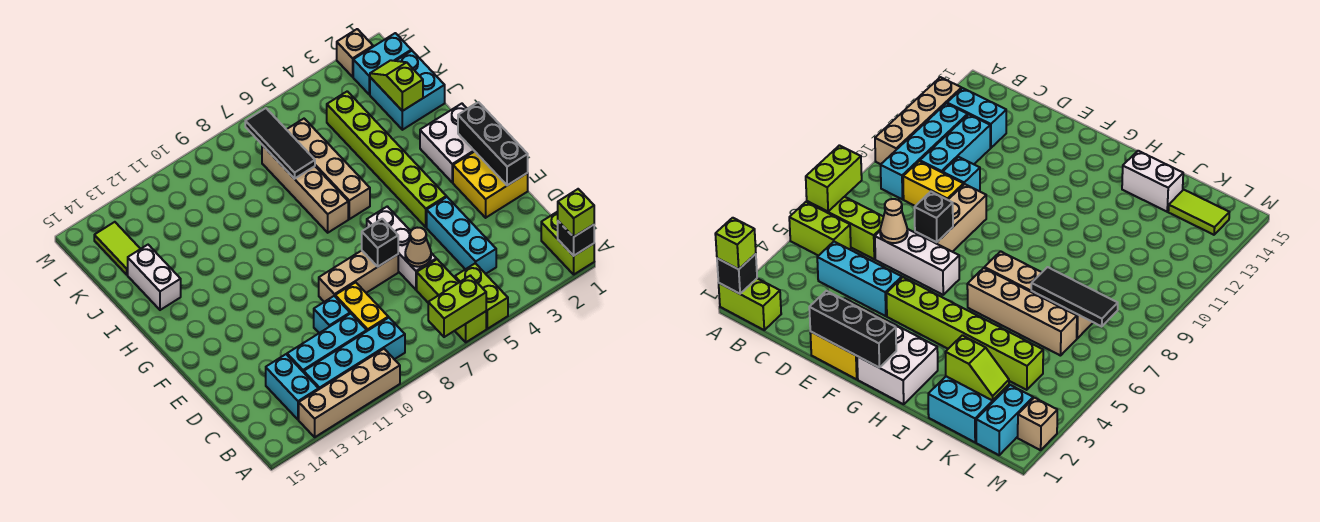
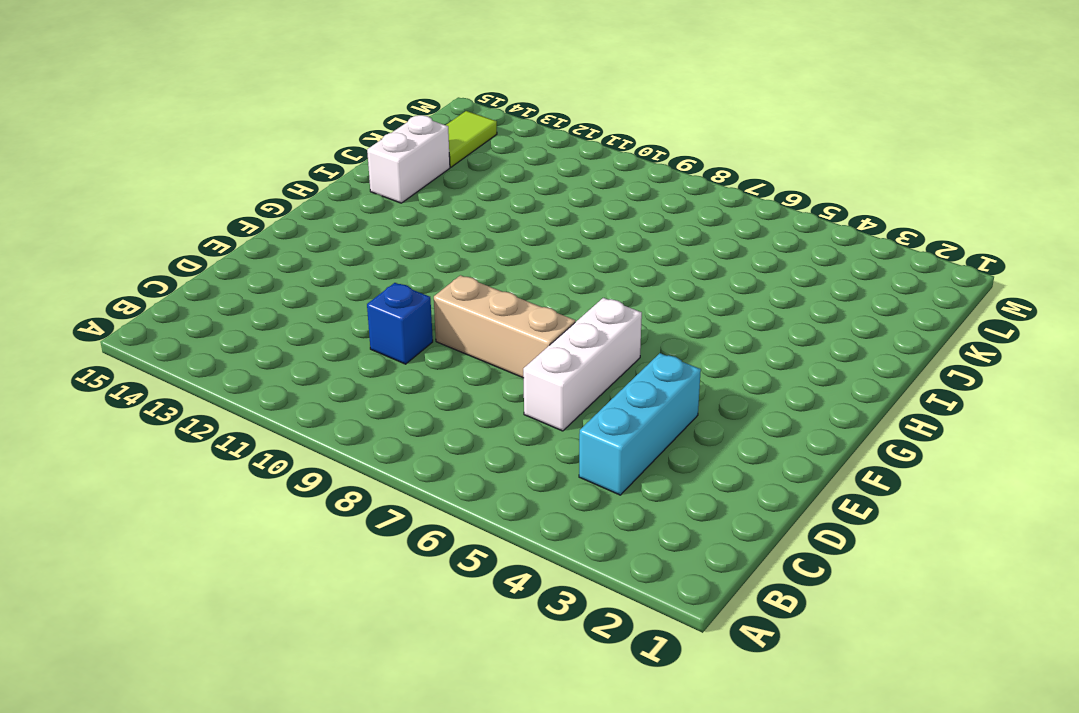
blue brick D10 level 1 -> cyan brick D10 level 1
none -> lime brick A1:B1 level 1
none -> lime brick A5:B5 level 1
none -> lime brick A6:C6 level 1
none -> tan brick A10:A13 level 1

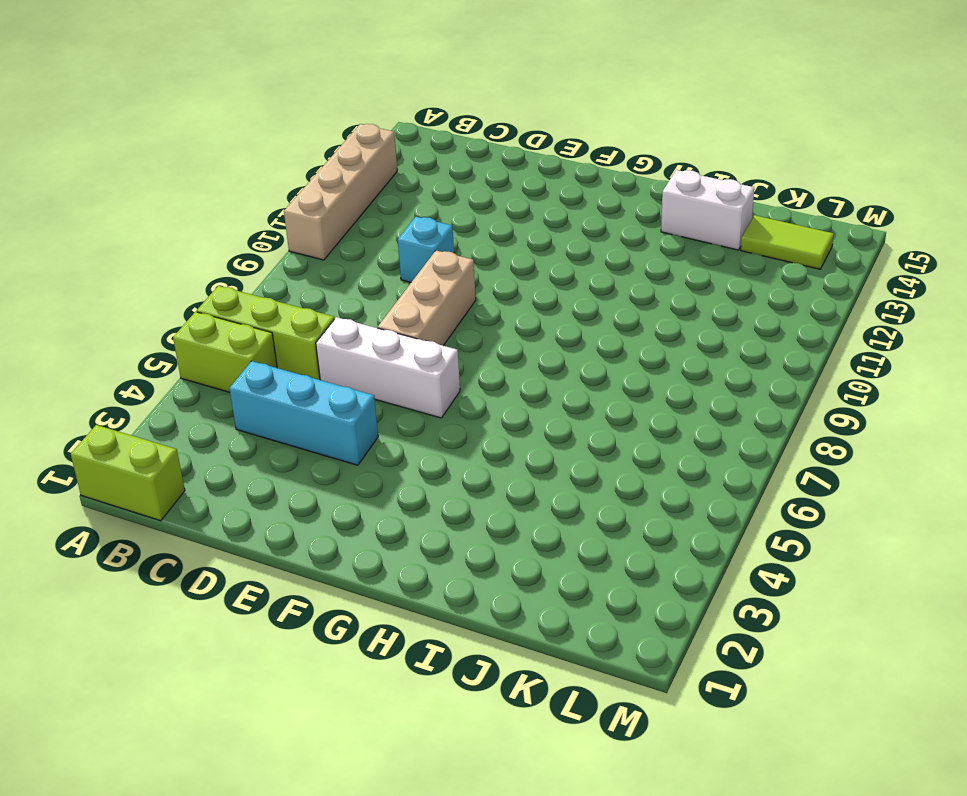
none -> cyan brick B9:B12 level 1
none -> cyan brick B13:C13 level 1
none -> yellow brick C9:D9 level 1
none -> cyan brick C10:C12 level 1

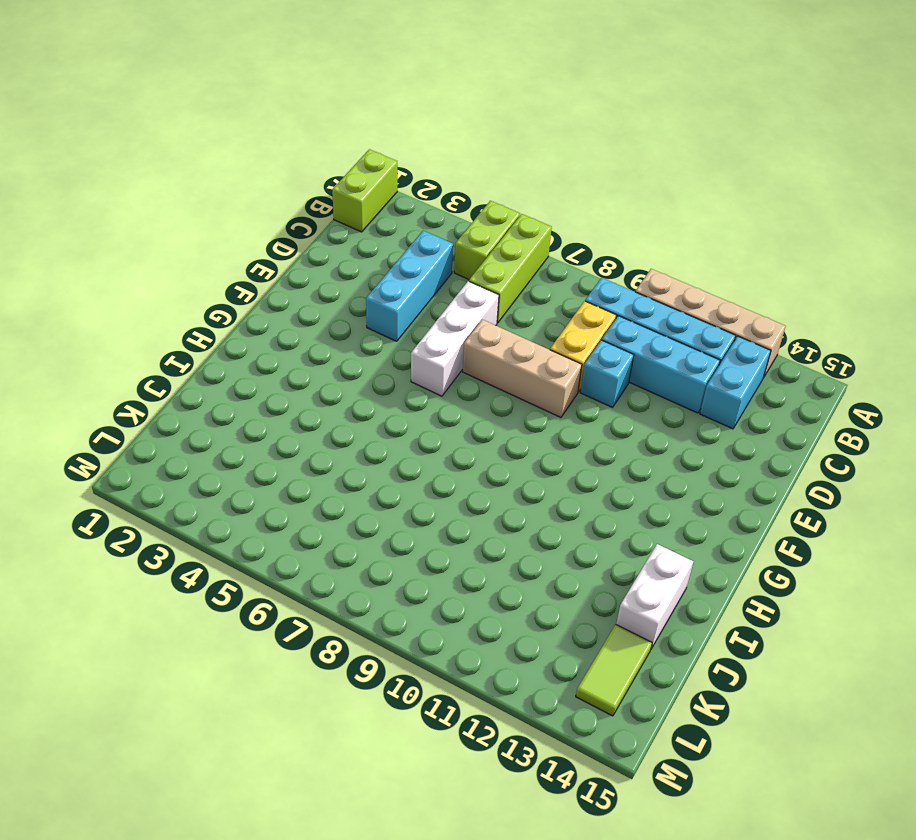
none -> yellow brick E1:F2 level 1
none -> lime brick F4:K4 level 1
none -> white brick G1:H2 level 1
none -> tan brick H6:K6 level 1

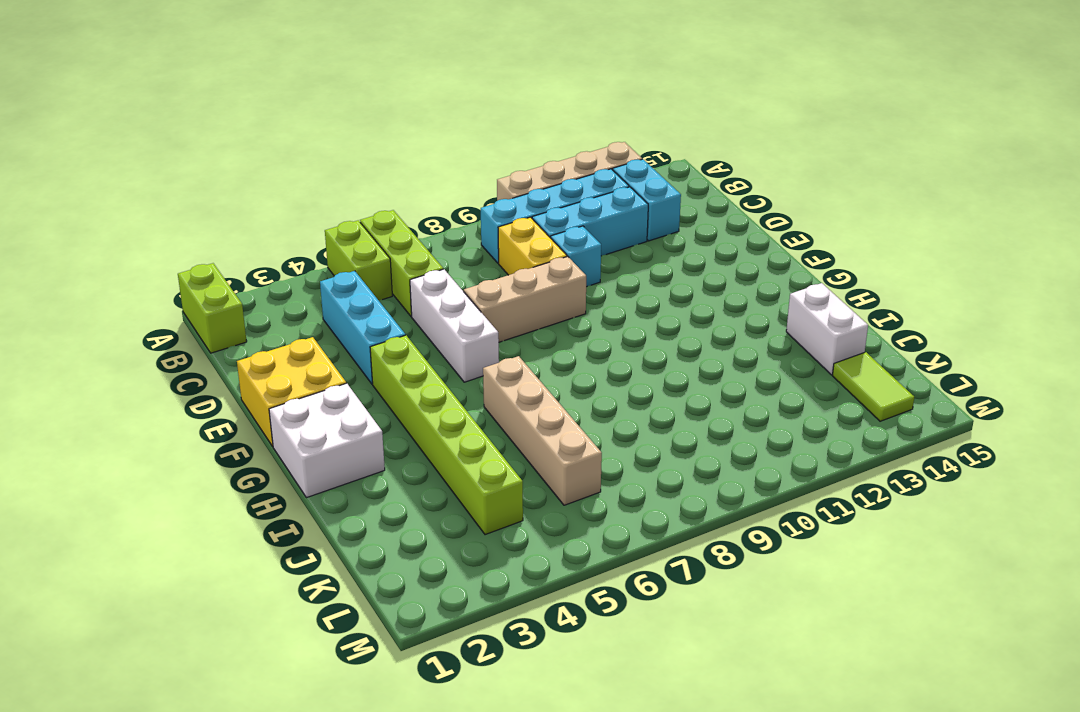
none -> tan brick H7:K7 level 1
none -> cyan brick J1:K2 level 1
none -> cyan brick L1:L2 level 1
none -> tan brick M2 level 1

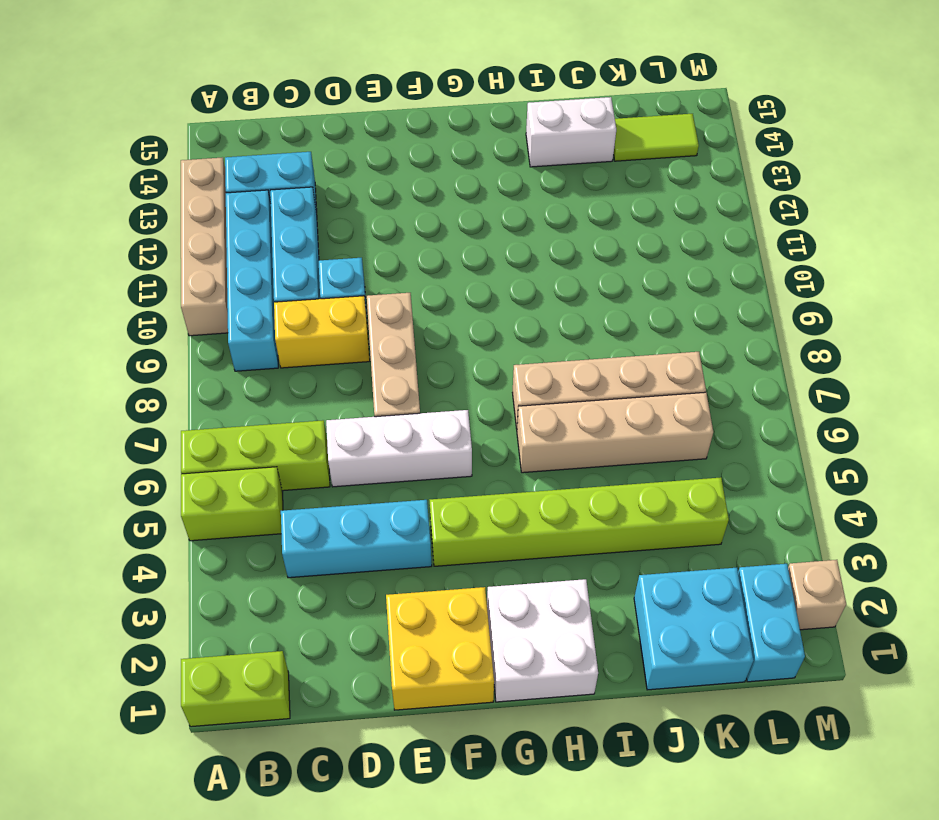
none -> black brick A1 level 2
none -> lime brick A6:A7 level 2
none -> tan cone D6 level 2
none -> black brick E1:G1 level 2

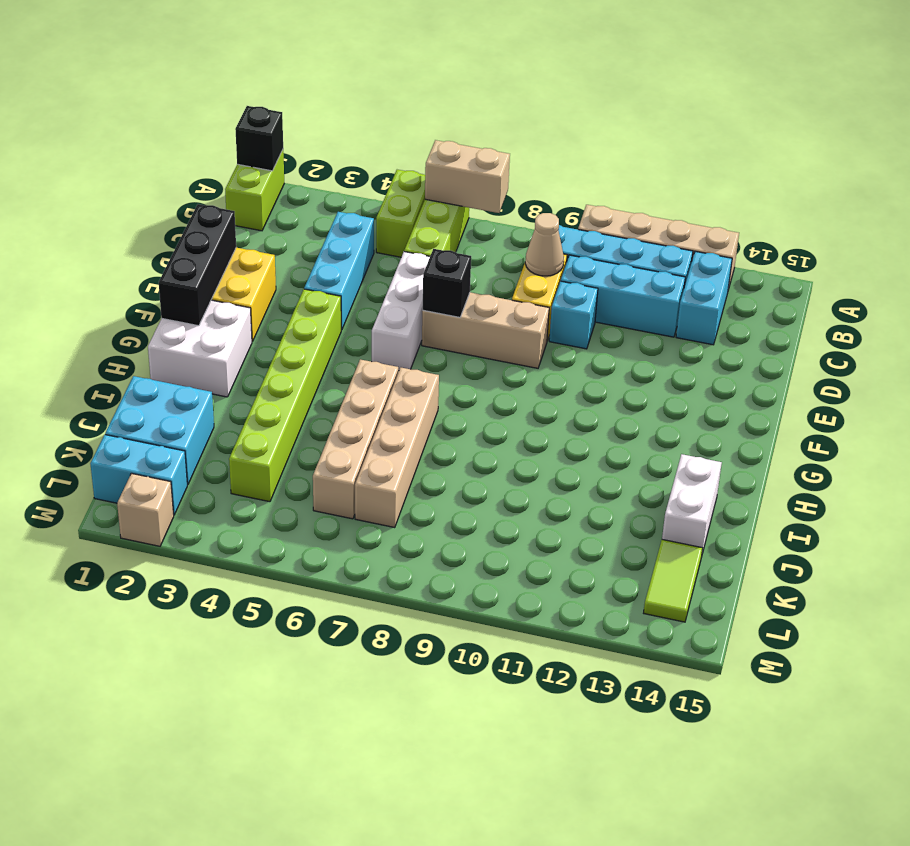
tan brick A6:A7 level 2 -> lime brick A6:A7 level 2
tan cone C9 level 2 -> tan cone D6 level 2
none -> lime slope J2:K2 level 2 top J
none -> black tile J7:L7 level 2
none -> lime brick A1 level 3

